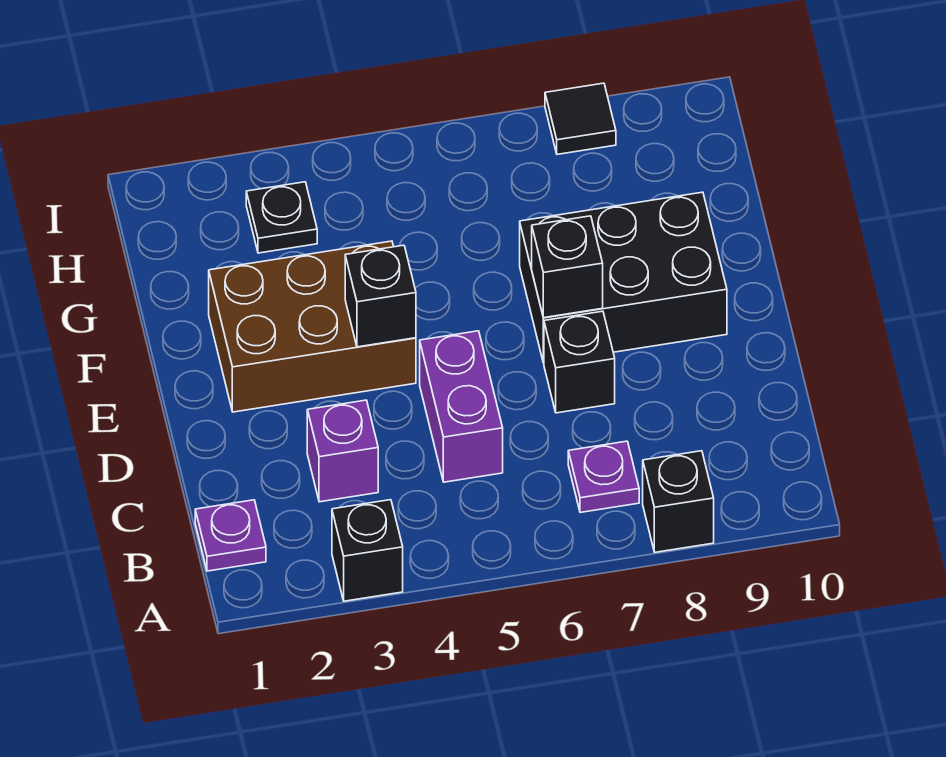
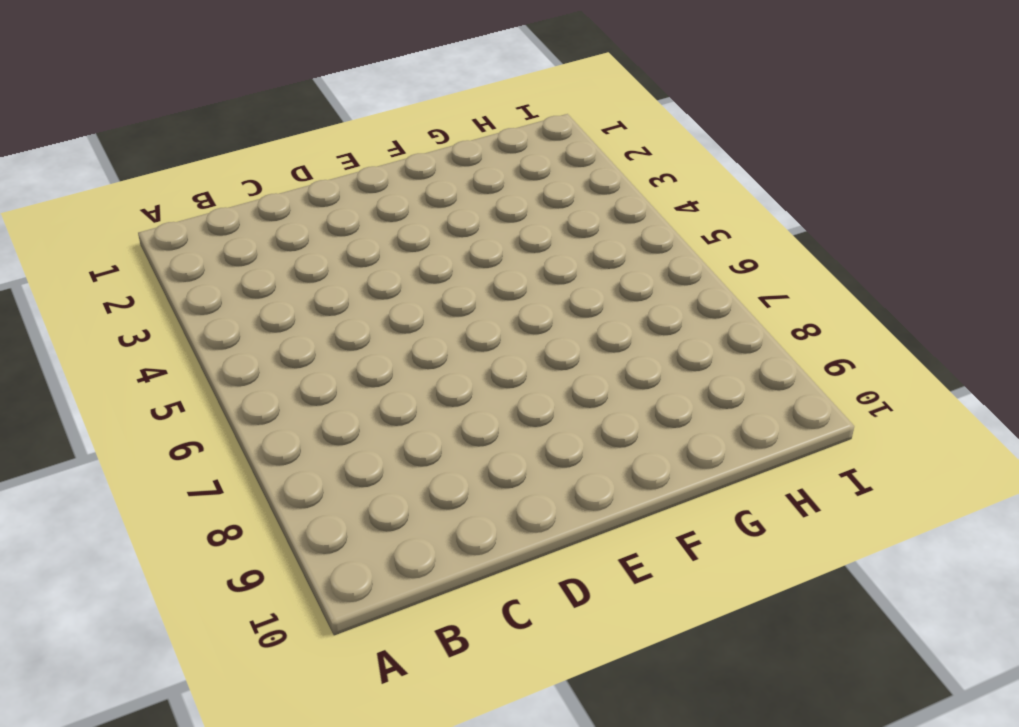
none -> black brick A3 level 1
none -> black brick A8 level 1
none -> purple plate B1 level 1

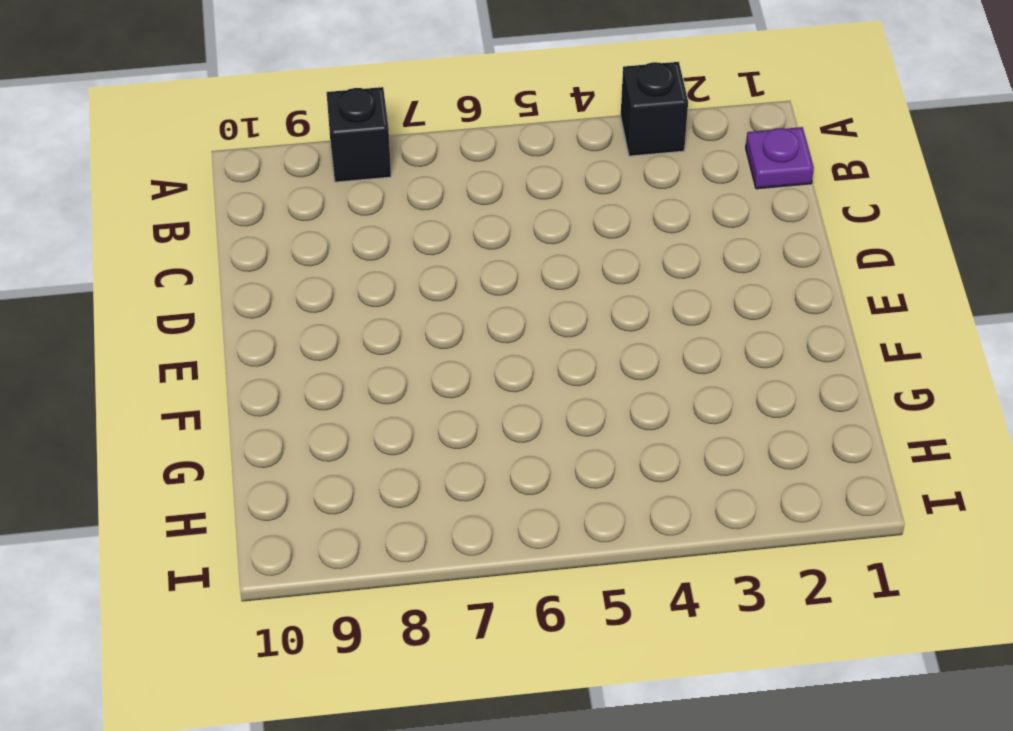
none -> purple plate B7 level 1
none -> purple brick C3 level 1
none -> purple brick C5:D5 level 1

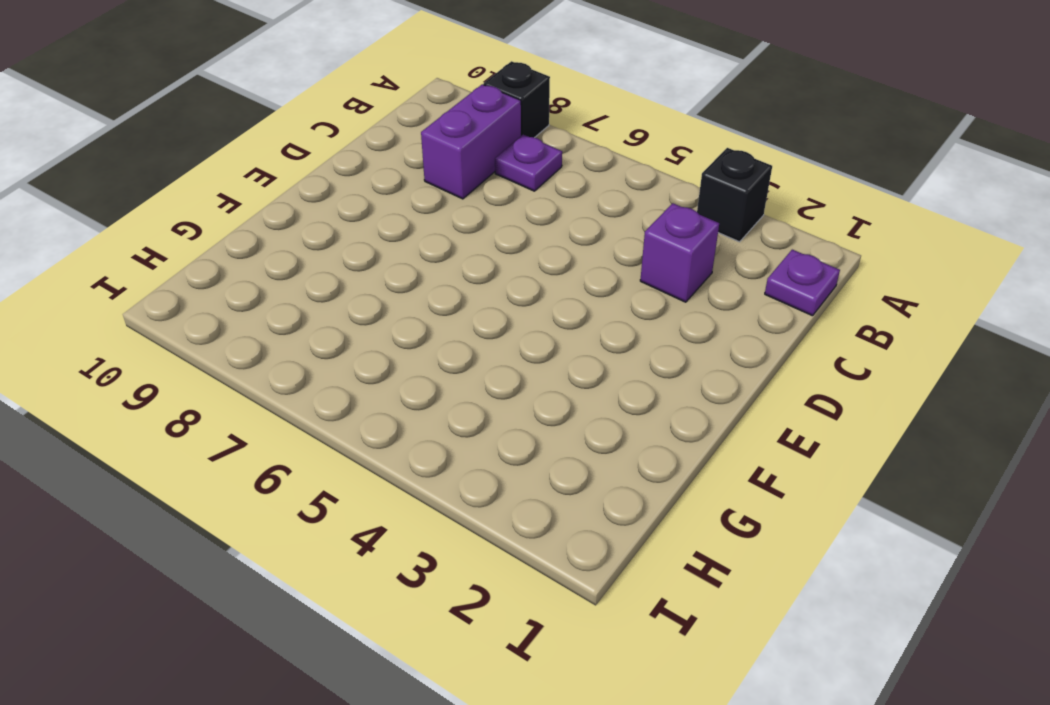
purple brick B8:C8 level 1 -> purple brick C5:D5 level 1
none -> black brick D7 level 1
none -> brown brick E2:F4 level 1
none -> black brick E7:F9 level 1

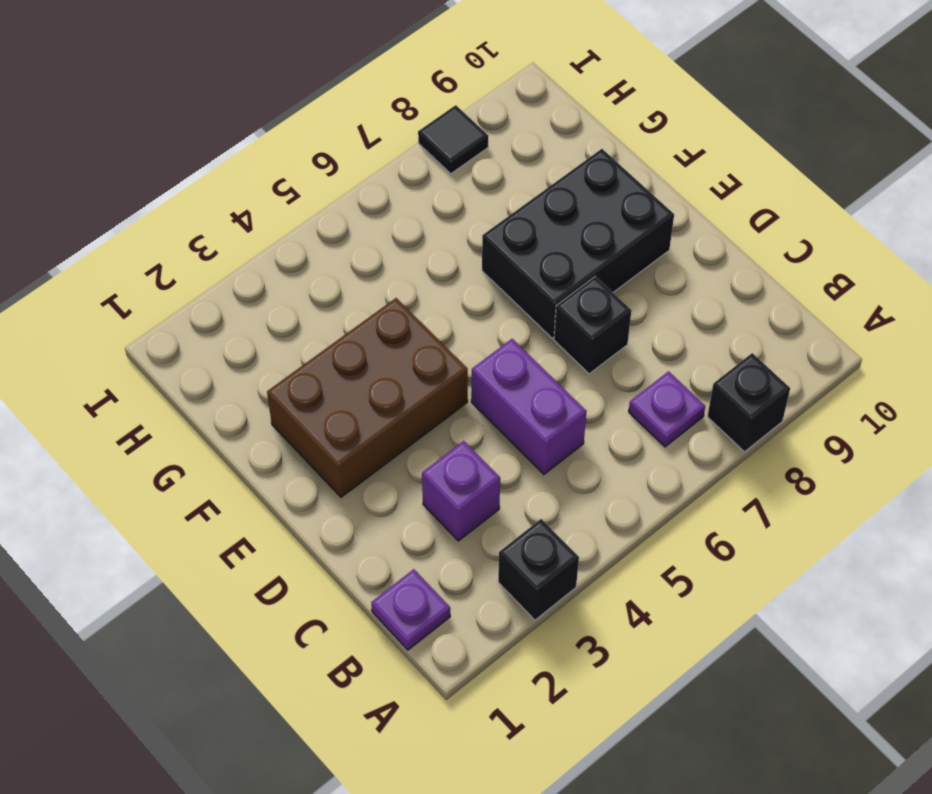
none -> black plate H3 level 1
none -> black brick E4 level 2
none -> black brick E7 level 2

